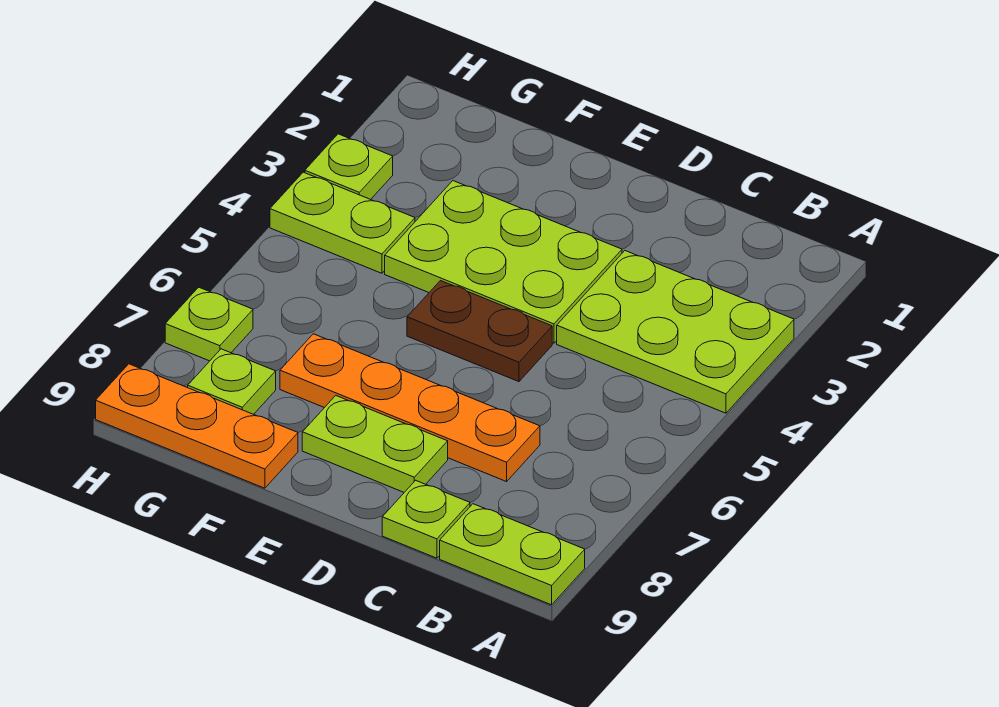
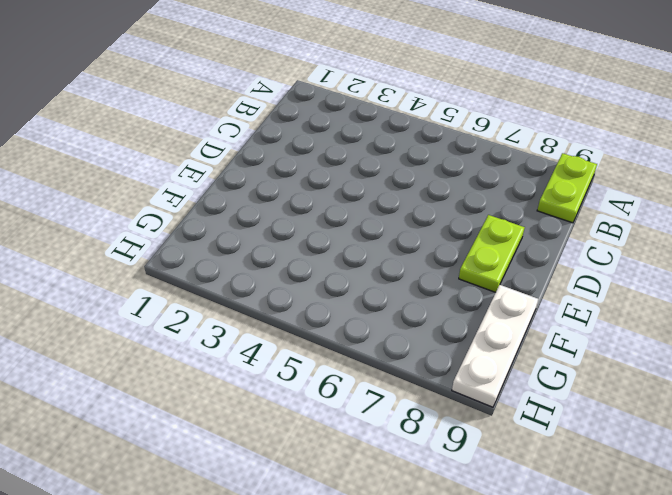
white plate F9:H9 level 1 -> orange plate F9:H9 level 1
none -> lime plate A3:C4 level 1
none -> orange plate C7:F7 level 1
none -> lime plate C9 level 1

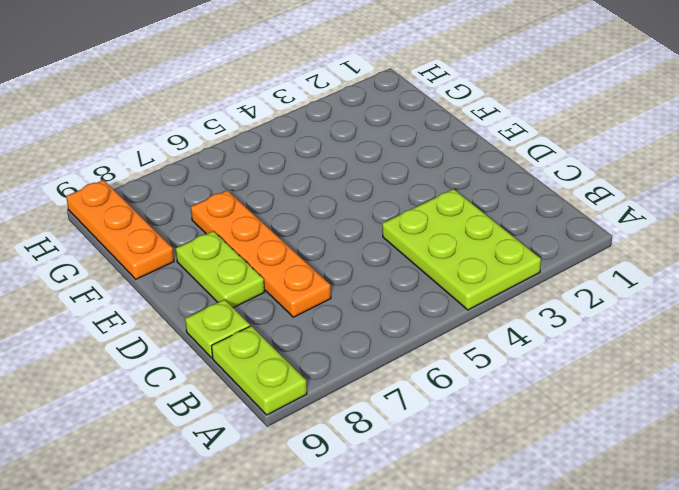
none -> lime plate D3:F4 level 1
none -> brown plate D5:E5 level 1
none -> lime plate G4:H4 level 1

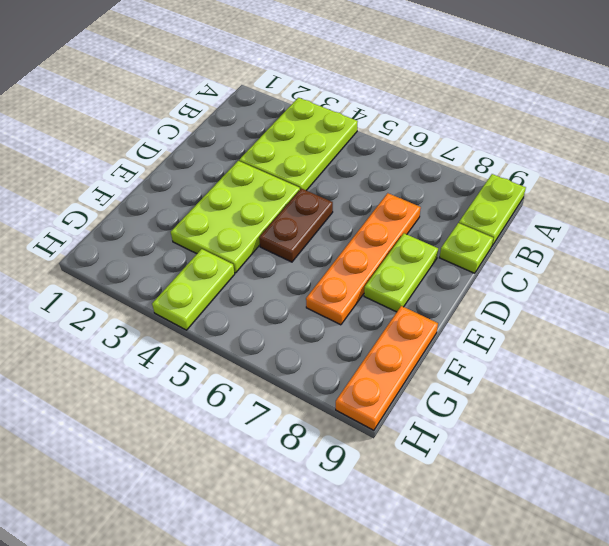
none -> lime plate G8 level 1
none -> lime plate H3 level 1
none -> lime plate H7 level 1

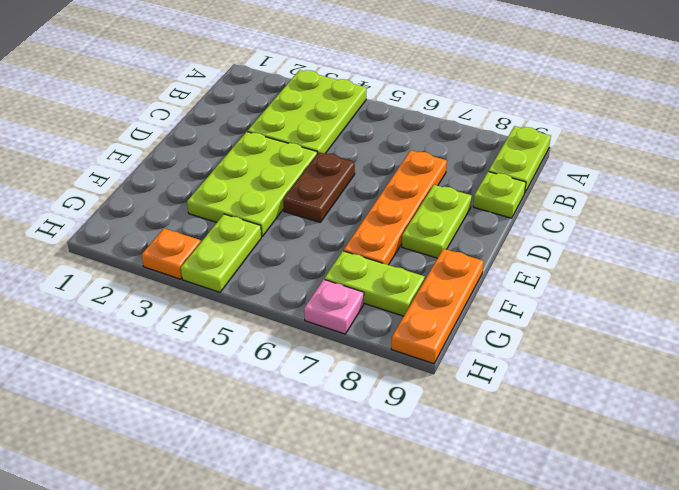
lime plate G7:G8 level 1 -> lime plate G8 level 1
orange plate H3 level 1 -> lime plate H3 level 1
pink plate H7 level 1 -> lime plate H7 level 1

